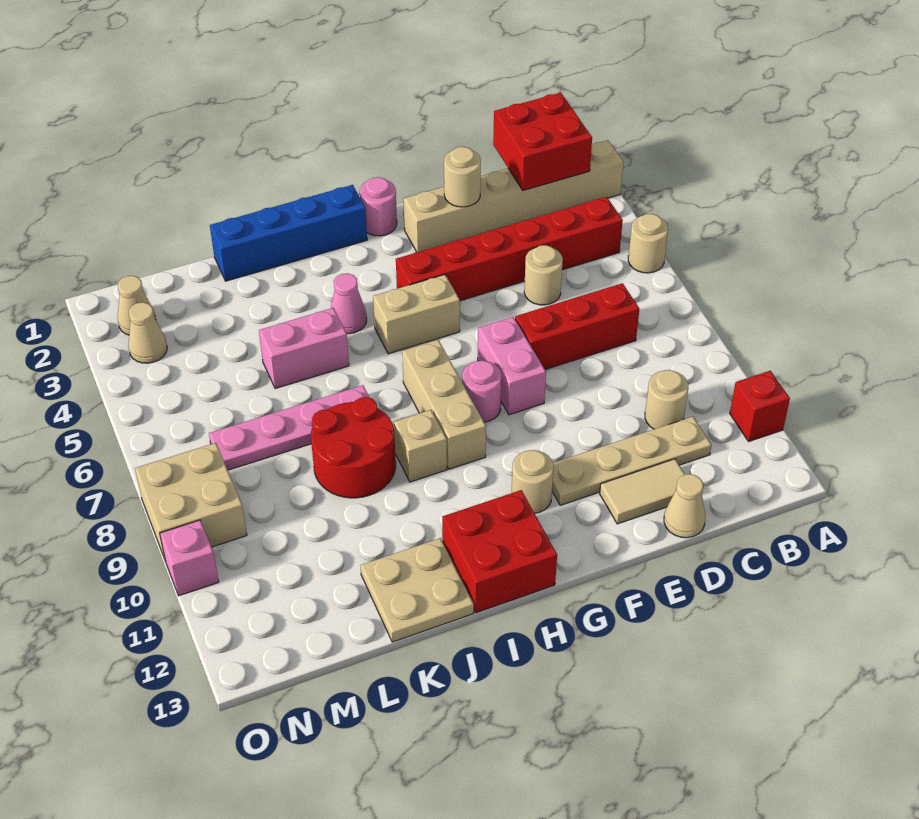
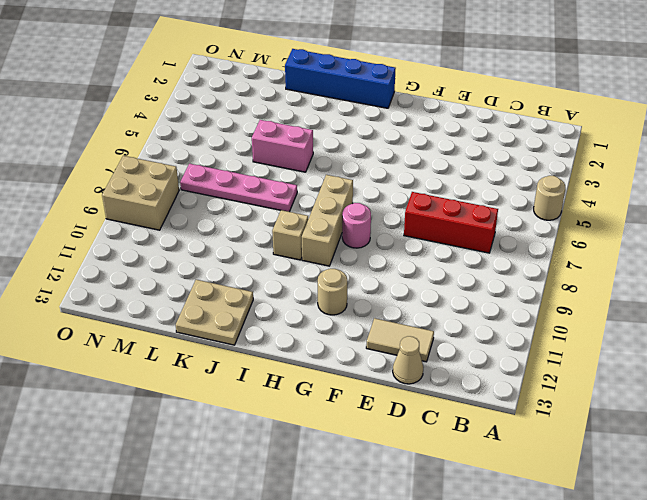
none -> tan brick A2:F2 level 1
none -> red brick A11 level 1
none -> red brick B4:G4 level 1
none -> tan round brick C10 level 1

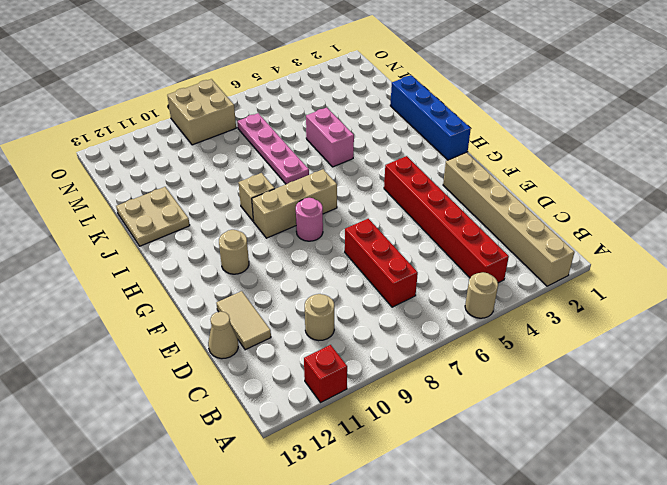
none -> tan plate C11:F11 level 1
none -> tan round brick D5 level 1
none -> pink brick F7:F8 level 1
none -> pink round brick G1 level 1

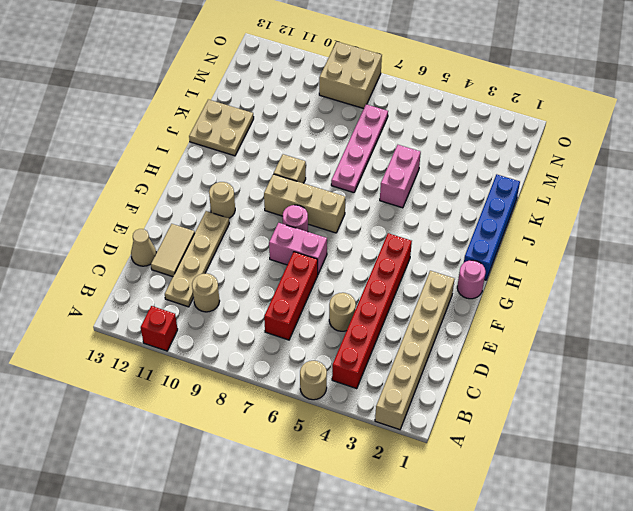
none -> tan brick G5:H5 level 1
none -> red brick H12:I13 level 1
none -> pink cone I4 level 1
none -> red round brick J8:K9 level 1

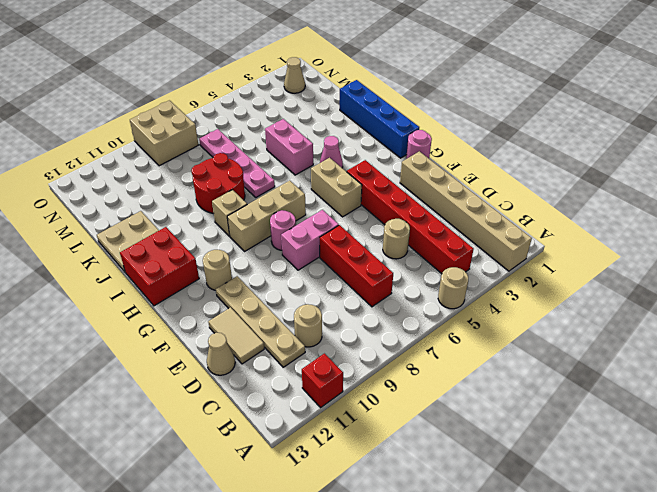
none -> tan cone N3 level 1
none -> pink brick O10 level 1
none -> red brick B1:C2 level 2
none -> tan round brick E2 level 2

